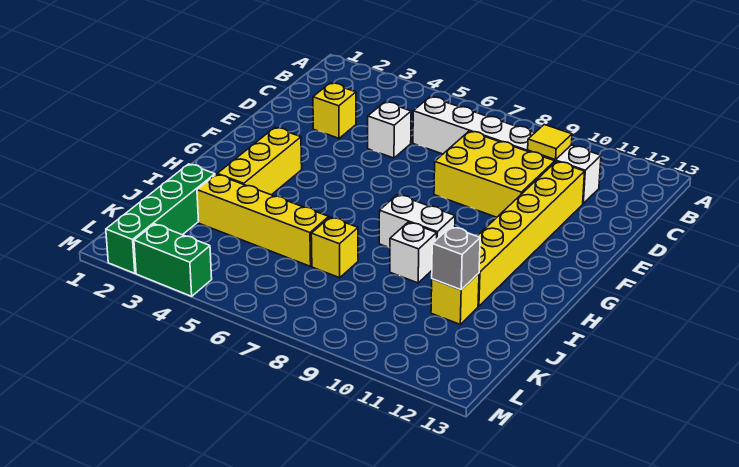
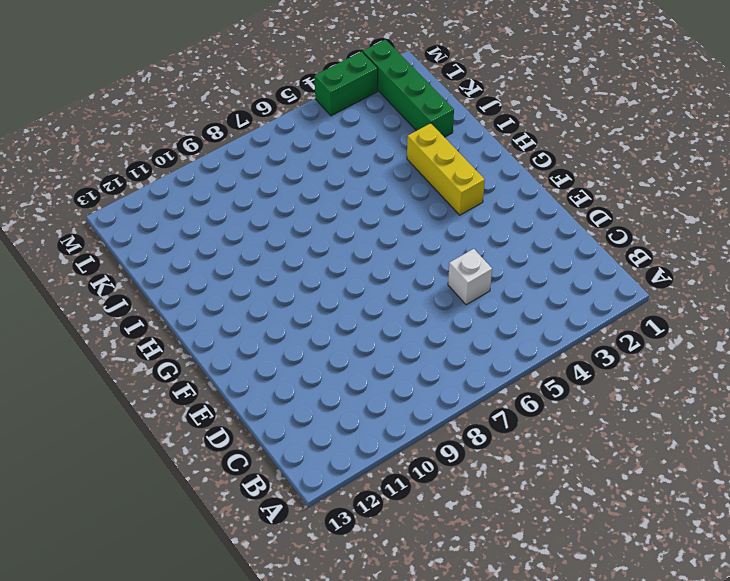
none -> white brick C6:C11 level 1
none -> yellow brick D3 level 1
none -> yellow brick D8:E10 level 1

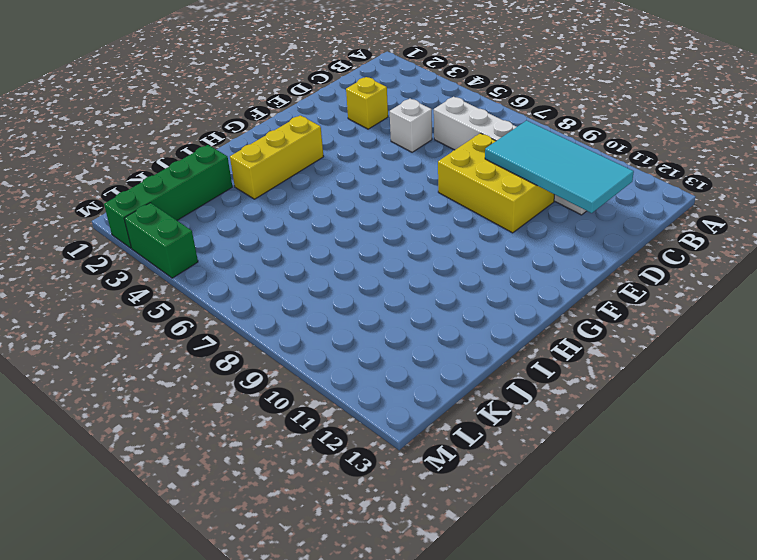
cyan tile C9:D12 level 2 -> yellow tile C10 level 2
none -> yellow brick D11:I11 level 1
none -> white brick H8:H9 level 1
none -> white brick I9 level 1

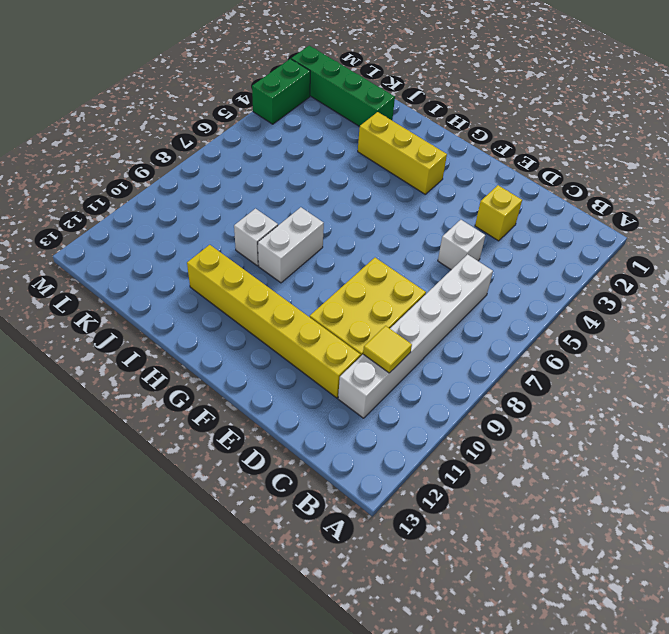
none -> yellow brick J3:J6 level 1
none -> yellow brick J7 level 1
none -> yellow brick J11 level 1

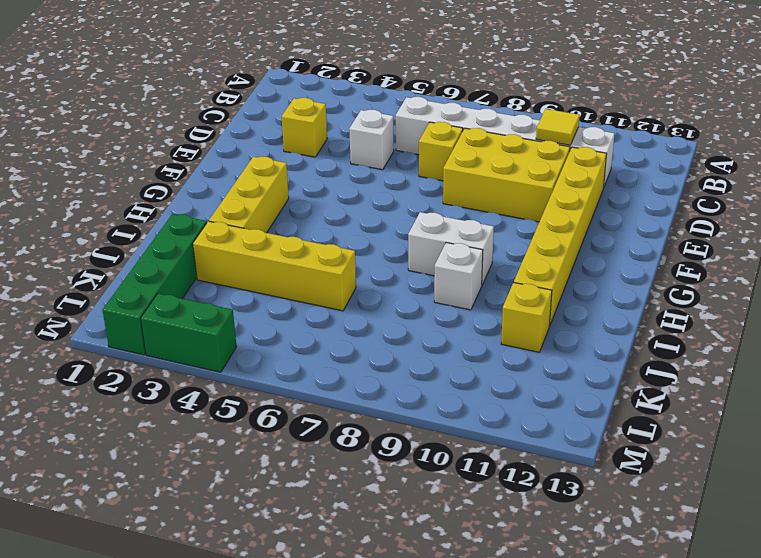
yellow brick D7 level 1 -> yellow brick J7 level 1
none -> grey brick J11 level 2

